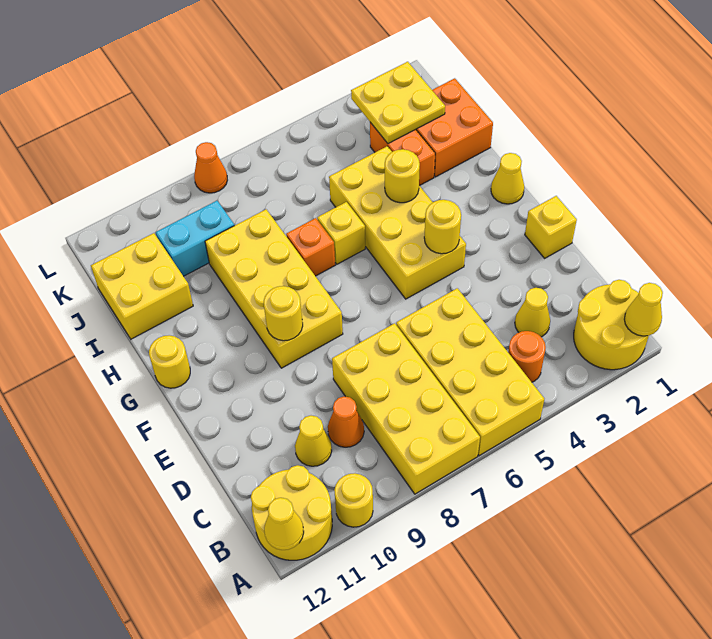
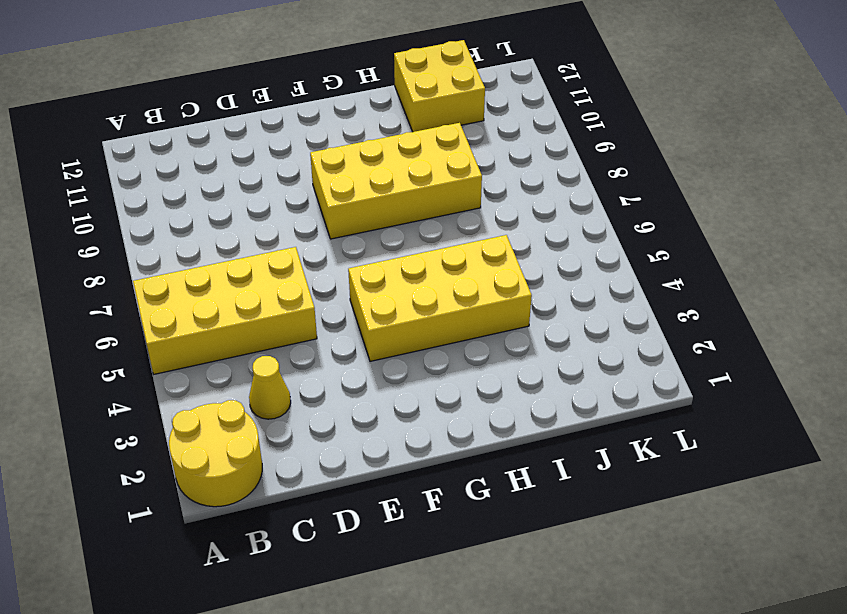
none -> yellow brick A7:D8 level 1
none -> yellow round brick A10 level 1
none -> yellow round brick A11:B12 level 1

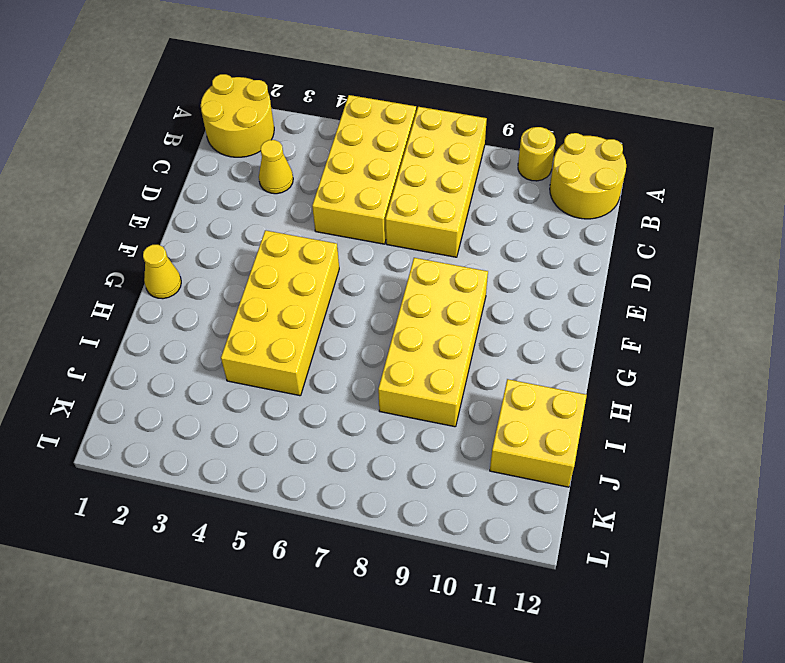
none -> orange round brick B4 level 1
none -> orange cone C9 level 1
none -> yellow cone C10 level 1

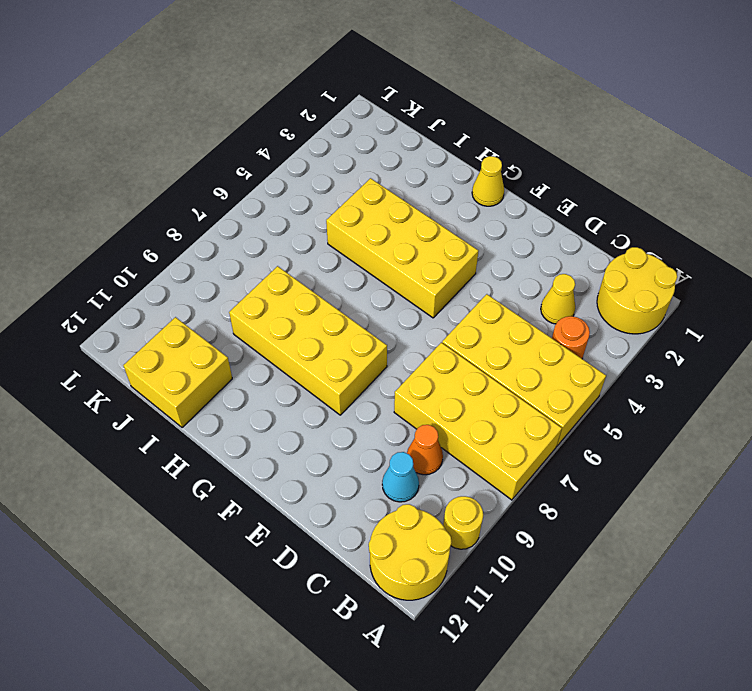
cyan cone C10 level 1 -> yellow cone C10 level 1
none -> yellow brick E1 level 1
none -> yellow round brick G12 level 1
none -> yellow brick H6 level 1

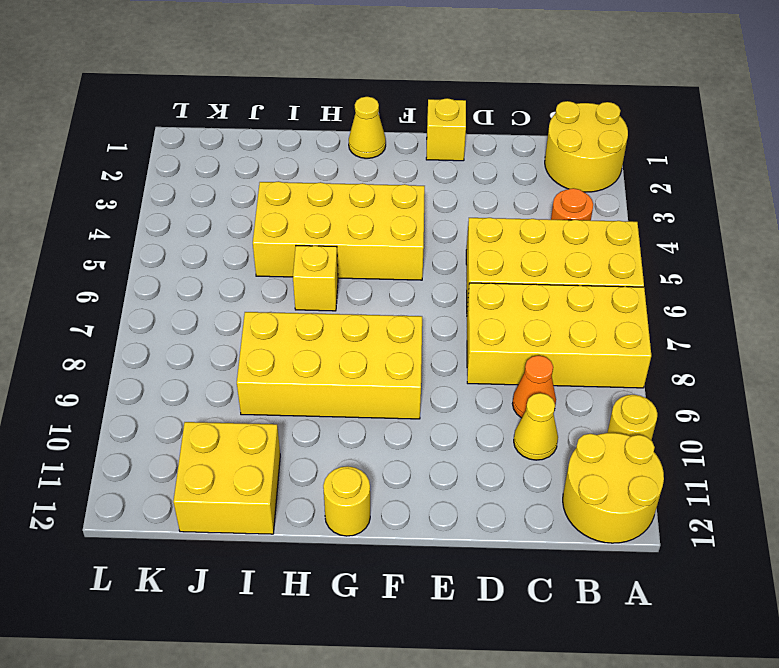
none -> yellow cone C3 level 1
none -> orange brick H7 level 1
none -> orange brick I1:J2 level 1

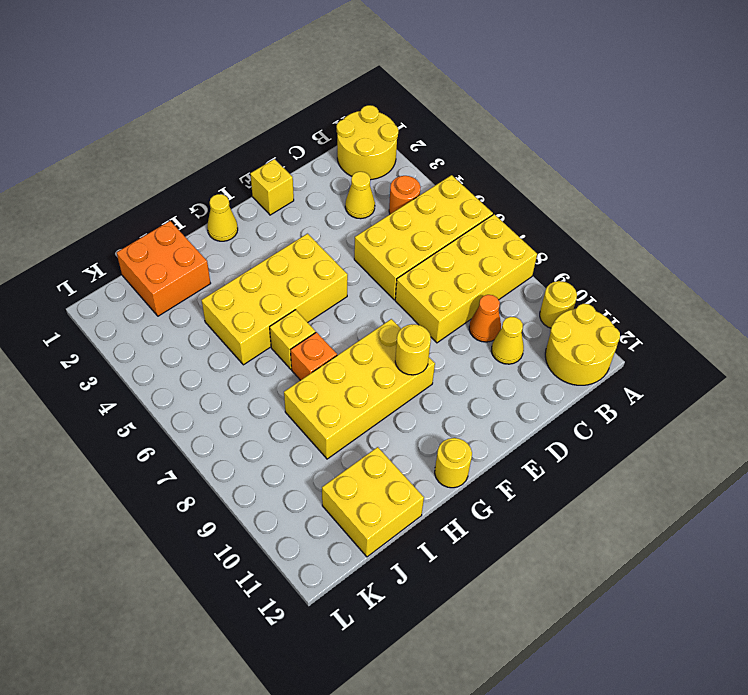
none -> orange brick I3:J3 level 1
none -> cyan brick J9:J10 level 1
none -> orange cone L8 level 1

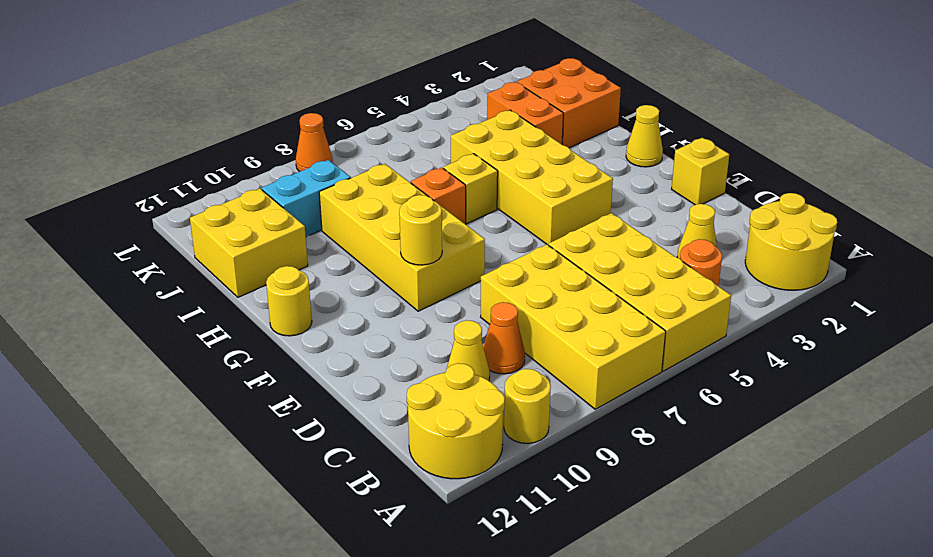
none -> yellow cone A1 level 2
none -> yellow cone A12 level 2
none -> yellow round brick F4 level 2

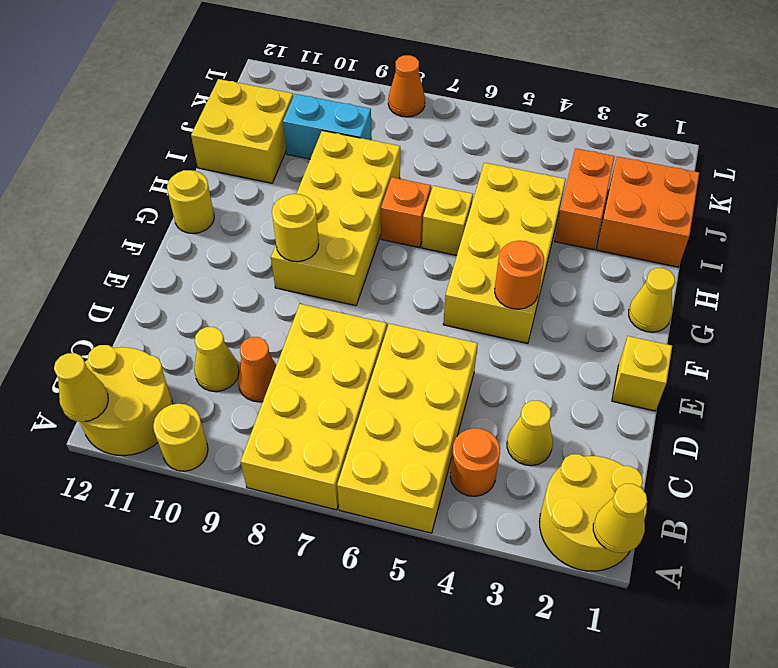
orange round brick F4 level 2 -> yellow round brick F4 level 2
none -> yellow round brick H4 level 2
none -> yellow plate J2:K3 level 2

